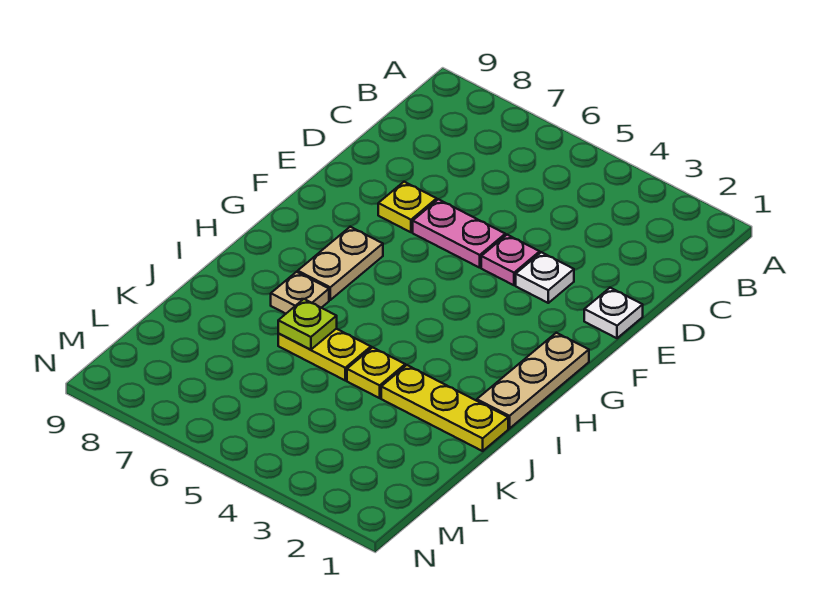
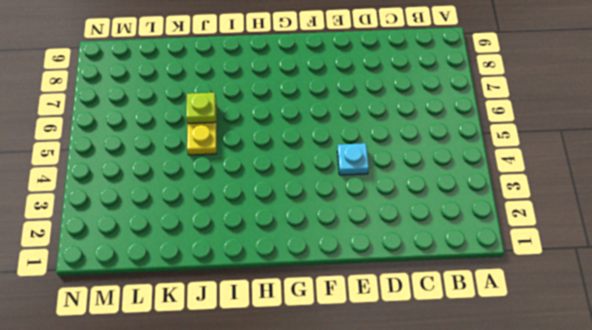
cyan plate E4 level 1 -> pink plate E4 level 1
none -> white plate E1 level 1
none -> white plate E3 level 1
none -> pink plate E5:E6 level 1

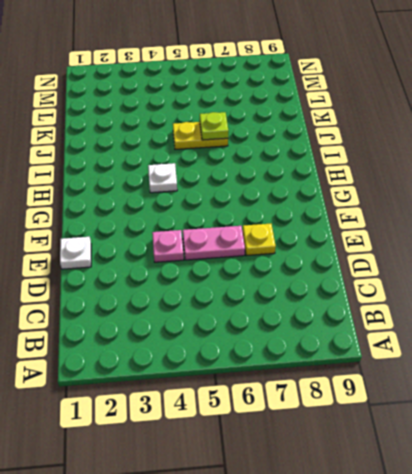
white plate H4 level 1 -> white plate E3 level 1
none -> tan plate G1:I1 level 1
none -> tan plate G7:H7 level 1
none -> tan plate I7 level 1

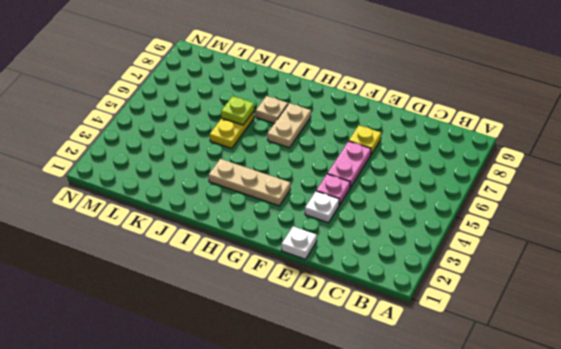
tan plate G3:I3 level 1 -> tan plate G1:I1 level 1
tan plate H6:H7 level 1 -> tan plate G7:H7 level 1
none -> yellow plate J1:J3 level 1
none -> yellow plate J4 level 1

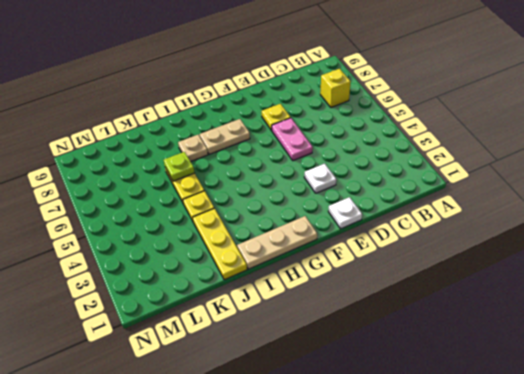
yellow brick B7 level 1 -> none
none -> pink plate E4 level 1

